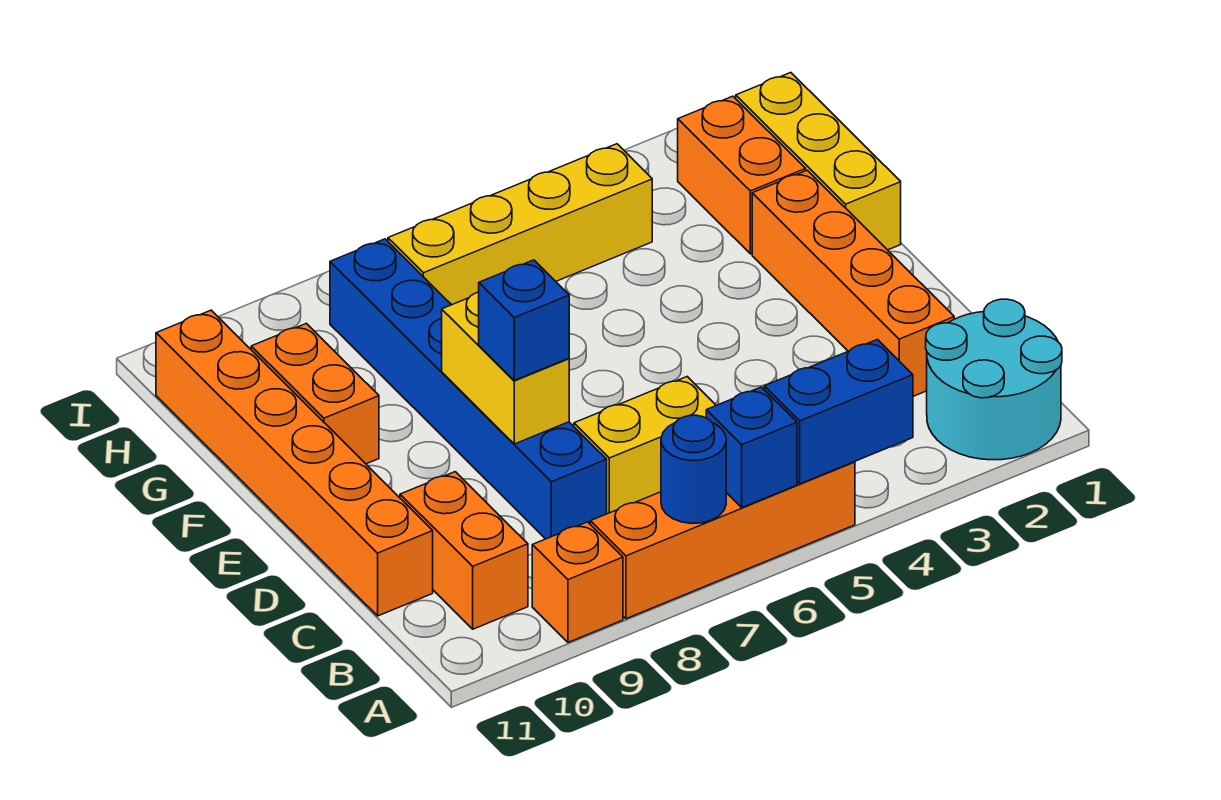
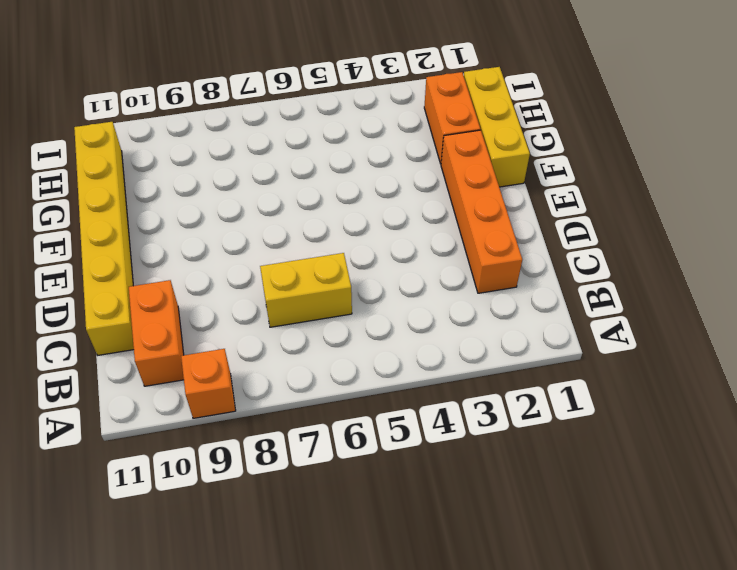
yellow brick C11:H11 level 1 -> orange brick C11:H11 level 1
none -> cyan round brick A1:B2 level 1
none -> orange brick A5:A8 level 1
none -> blue brick C8:H8 level 1

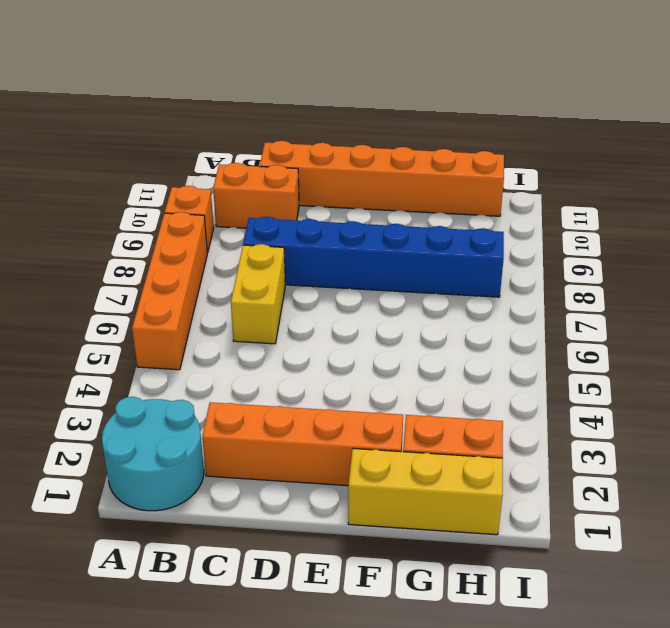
none -> orange brick F10:G10 level 1
none -> yellow brick H4:H7 level 1
none -> blue brick A4:A5 level 2

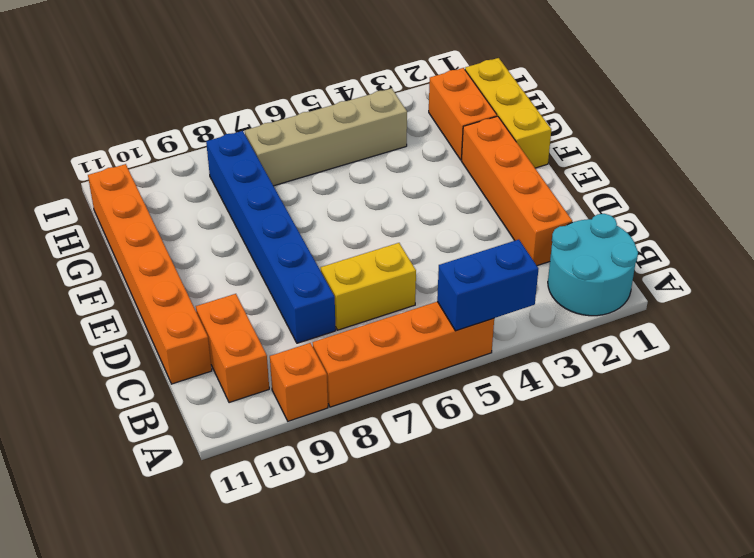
tan brick H4:H7 level 1 -> yellow brick H4:H7 level 1
none -> orange brick F10:G10 level 1
none -> blue brick A6 level 2
none -> blue round brick A7 level 2

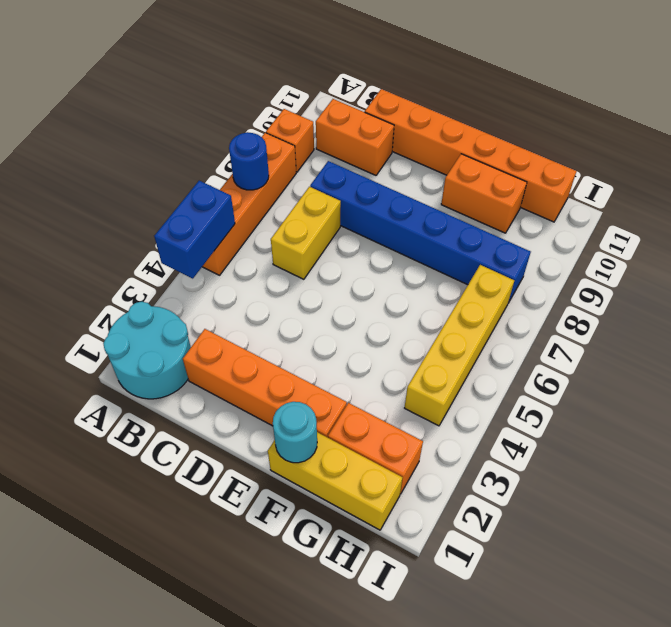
cyan round brick F1 level 2 -> none
none -> blue brick A6 level 2
none -> yellow brick D8:E8 level 2
none -> blue brick D8 level 3

